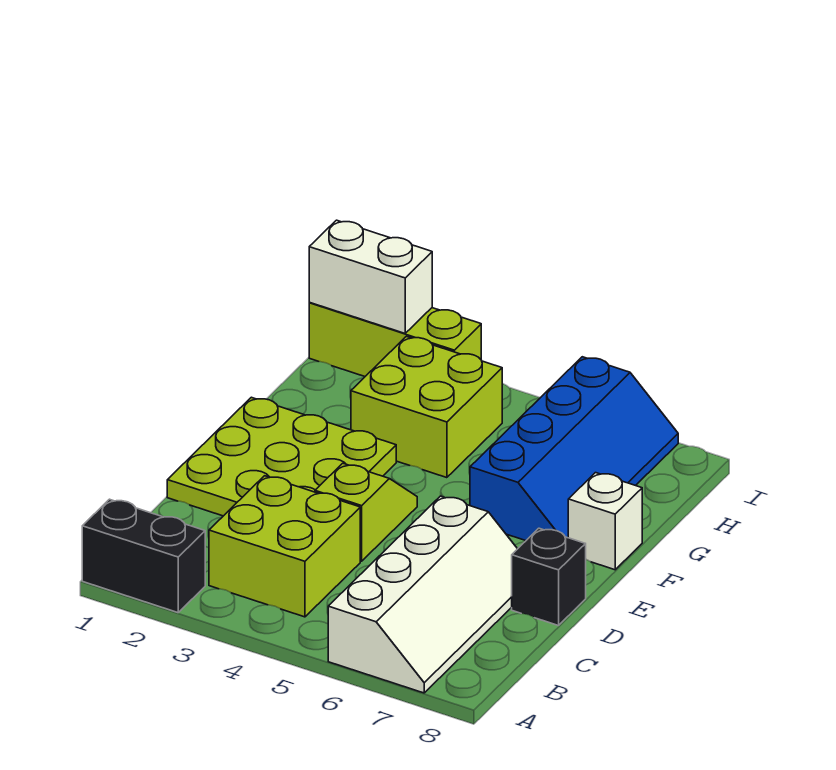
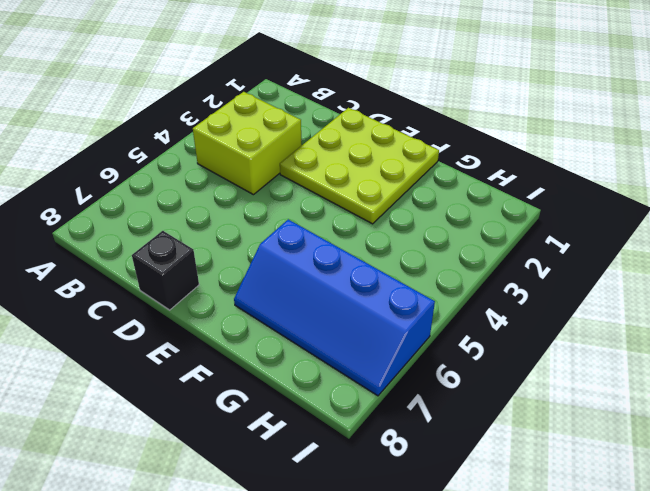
none -> black brick A1:A2 level 1
none -> white slope A6:D7 level 1 top 6

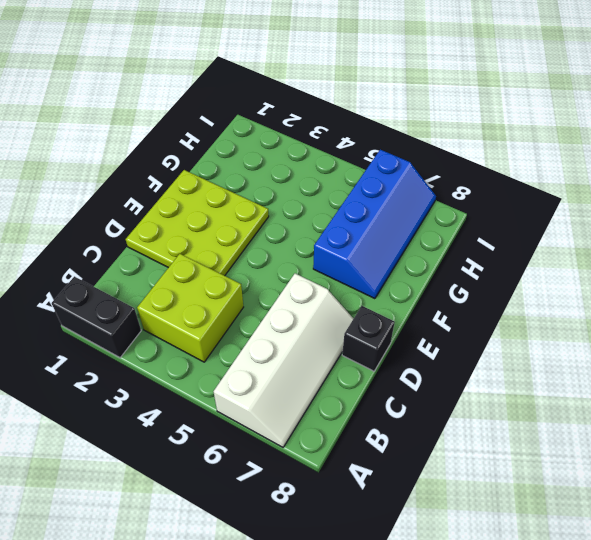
none -> lime slope D4:E4 level 1 top D
none -> white brick F8 level 1

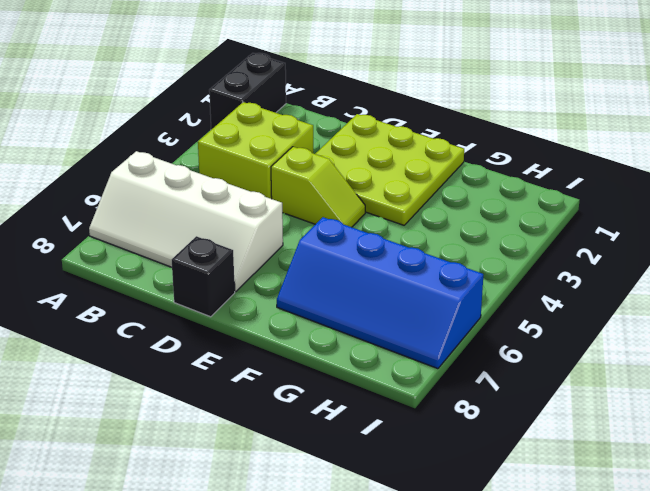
none -> white brick F8 level 1
none -> lime brick G3:H4 level 1

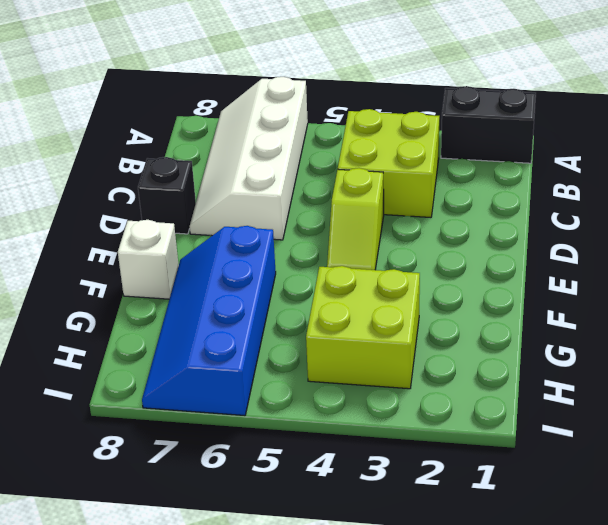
none -> lime plate D1:F3 level 1
none -> lime brick I1:I3 level 1

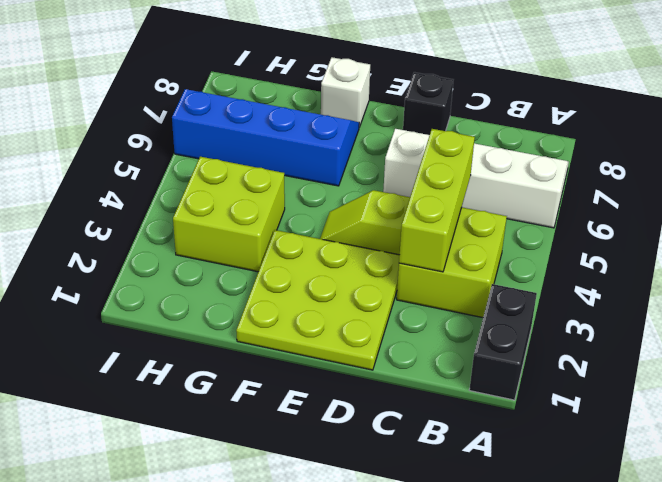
lime brick C3:C5 level 2 -> lime brick I1:I3 level 1
none -> white brick I1:I2 level 2

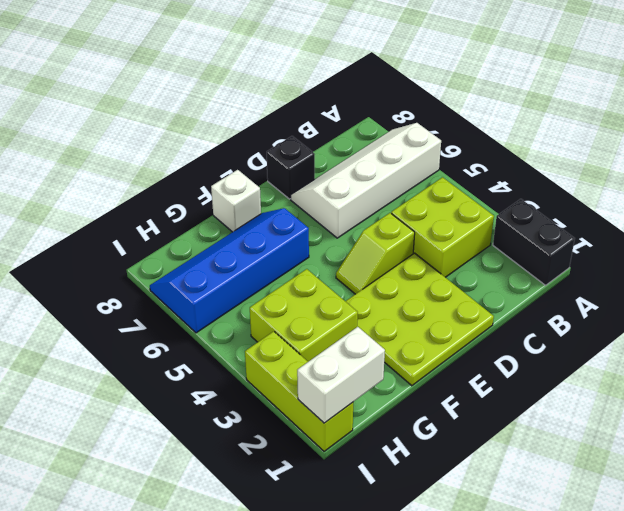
white brick H1:I1 level 2 -> white brick I1:I2 level 2

